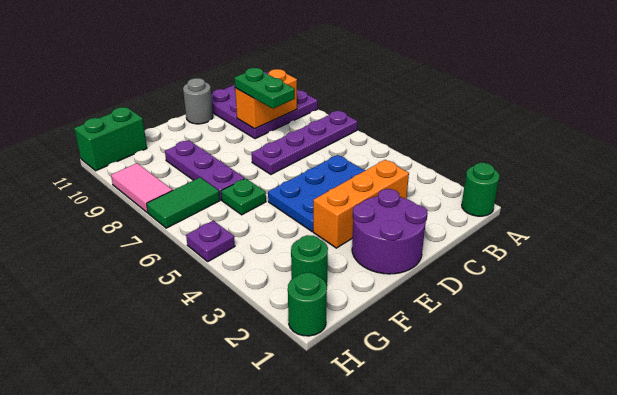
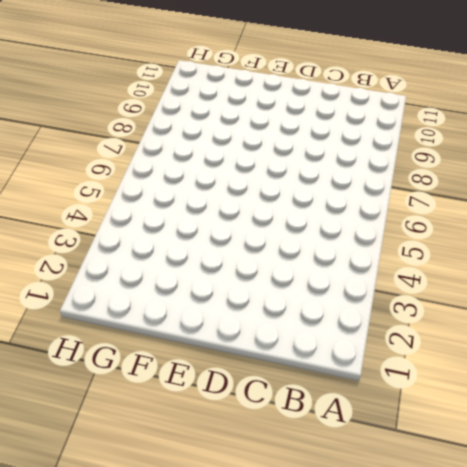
none -> green round brick A1 level 1
none -> purple plate A7:D7 level 1
none -> purple plate A9:C11 level 1

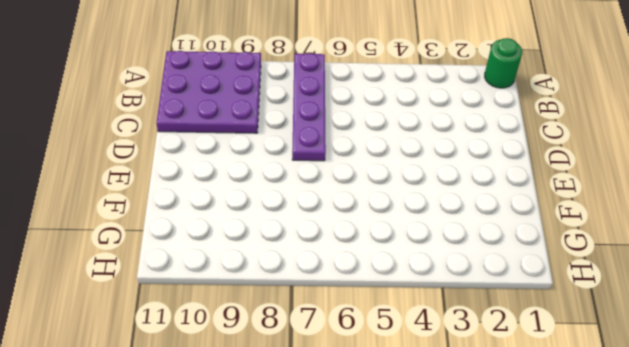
none -> orange brick C3:E3 level 1
none -> blue plate C4:E5 level 1
none -> purple round brick D1:E2 level 1

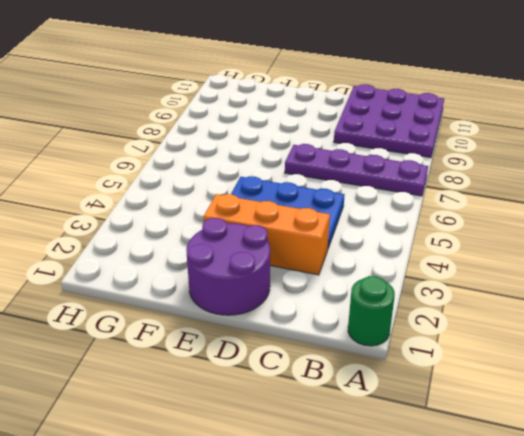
none -> grey round brick D11 level 1
none -> green plate F6 level 1
none -> purple plate F7:F9 level 1

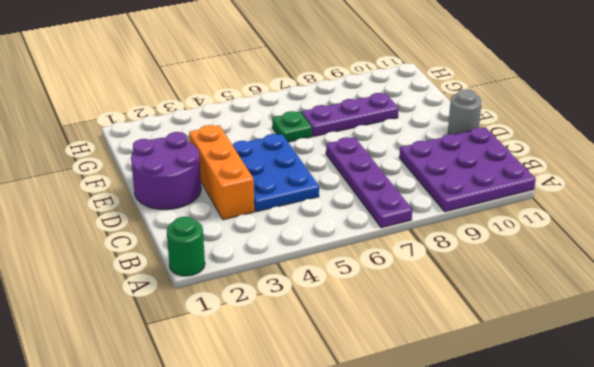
none -> green round brick G2 level 1
none -> green tile G7:H7 level 1
none -> green brick G11:H11 level 1

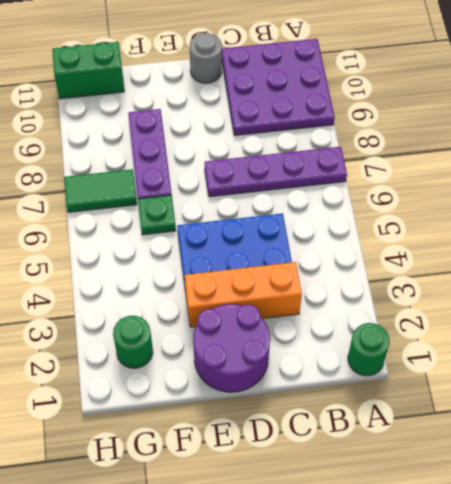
none -> green round brick H1 level 1
none -> purple plate H5 level 1
none -> pink tile H8:H9 level 1

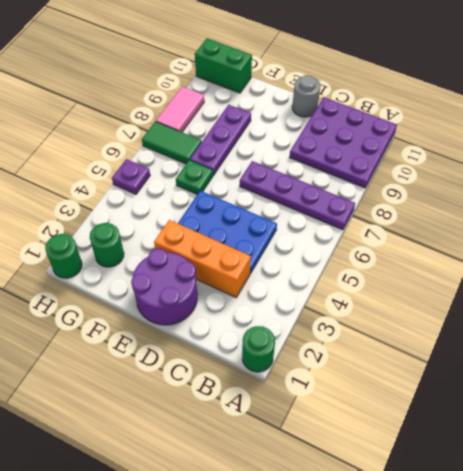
none -> orange brick B9:C9 level 2
none -> green plate C8:C9 level 3

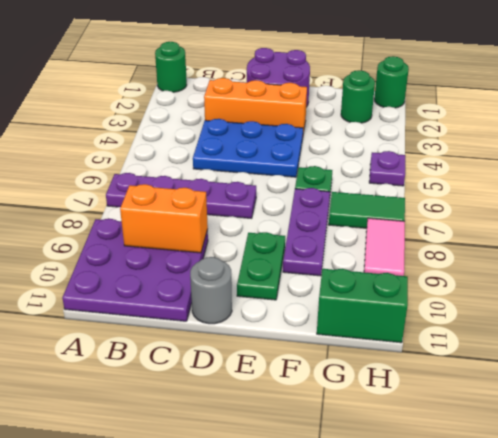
green plate E9:E10 level 1 -> green plate C8:C9 level 3

